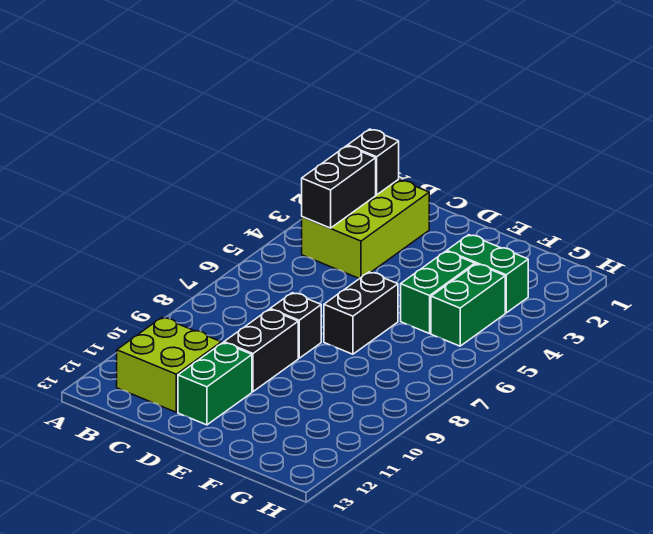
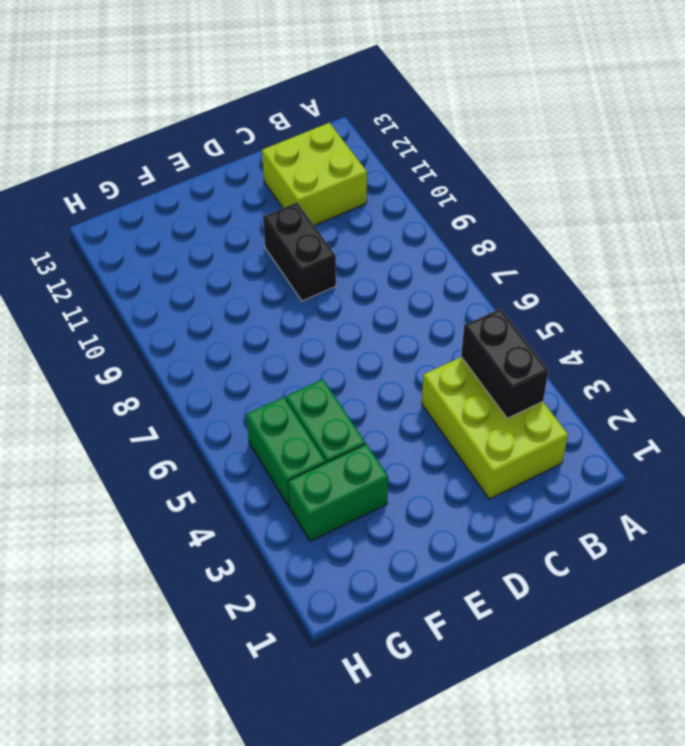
none -> black brick D8 level 1
none -> green brick D11:D12 level 1

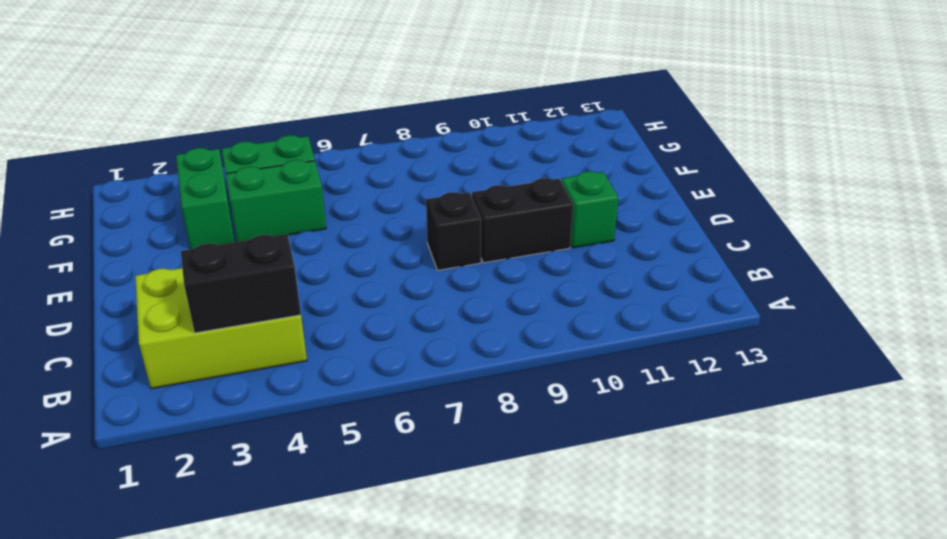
green brick D11 level 1 -> green brick D11:D12 level 1
none -> lime brick B11:C12 level 1
none -> black brick E6:E7 level 1

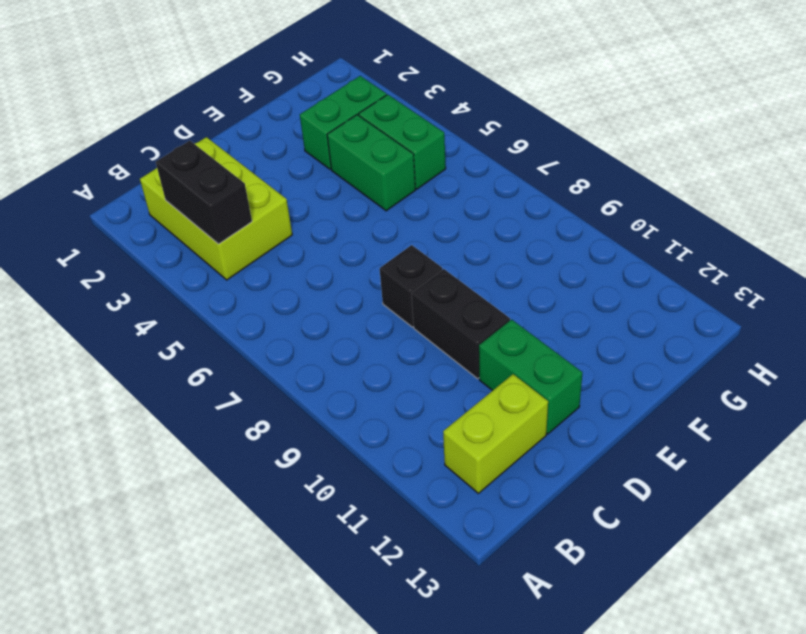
lime brick B12:C12 level 1 -> lime brick B11:C12 level 1
none -> black brick E6:E7 level 1
none -> black brick B2 level 2

